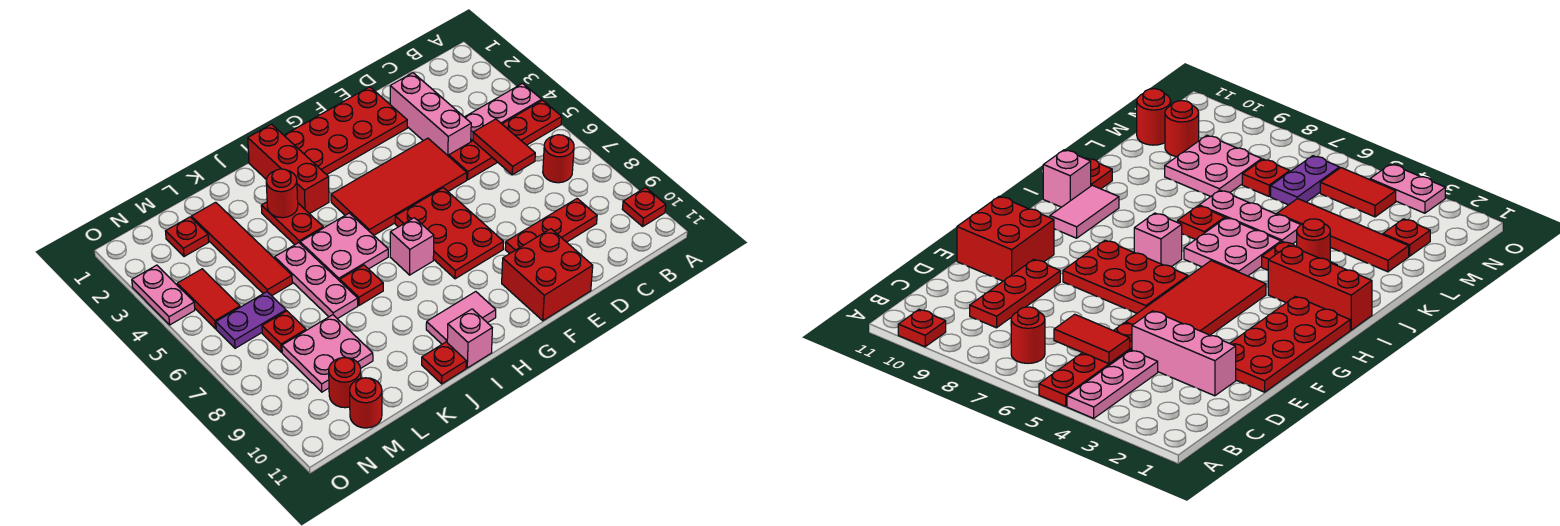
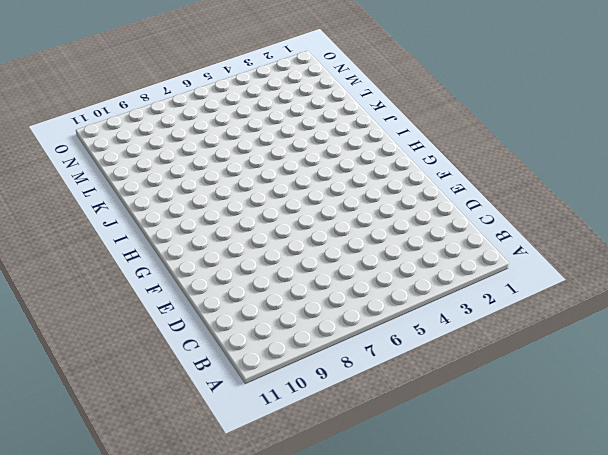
none -> pink plate A4:C4 level 1
none -> red plate A5:D5 level 1
none -> red plate A10 level 1
none -> red round brick B7 level 1

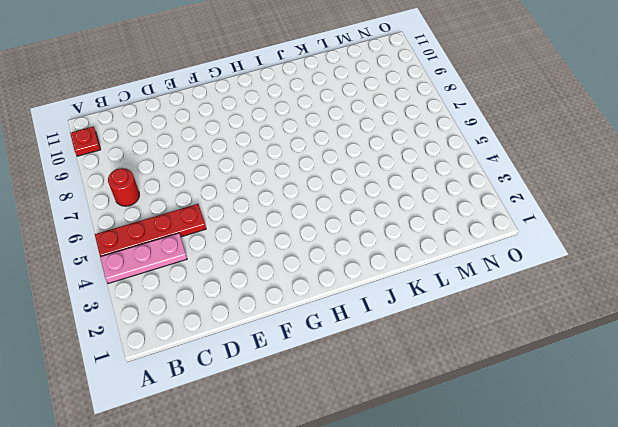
none -> red plate C9:E9 level 1
none -> pink brick D2:D4 level 1
none -> red plate E1:H2 level 1
none -> red tile E4:H5 level 1

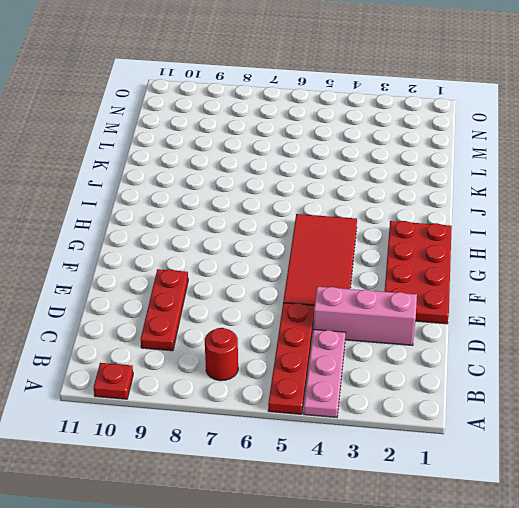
none -> red brick E10:F11 level 1
none -> red plate F6:G8 level 1
none -> pink brick H7 level 1
none -> pink tile H10:I10 level 1

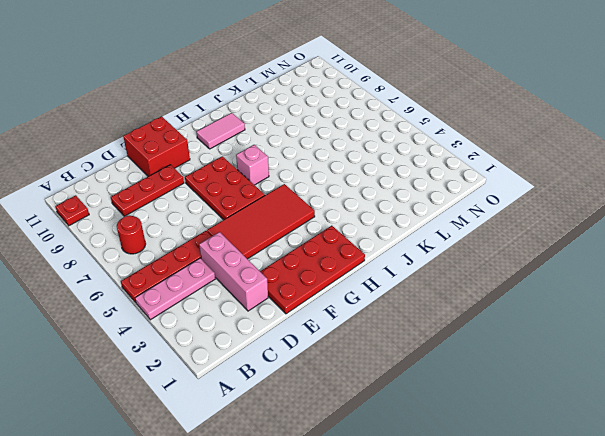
none -> red brick I1:I3 level 1
none -> pink plate I5:J6 level 1
none -> pink brick I11 level 1
none -> red plate J3:J4 level 1

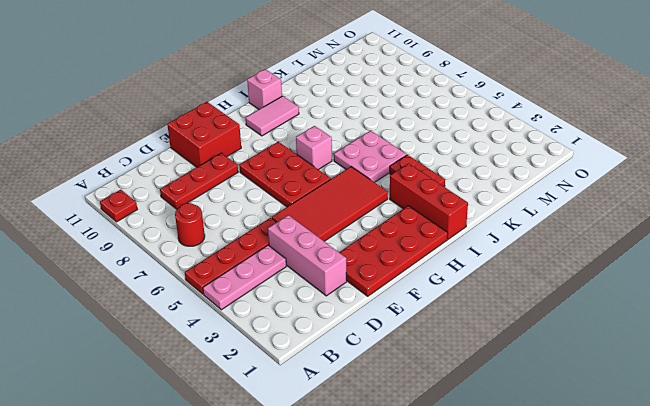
none -> red plate J7 level 1
none -> red plate J11 level 1
none -> pink plate K5:K7 level 1
none -> red tile L2:L5 level 1

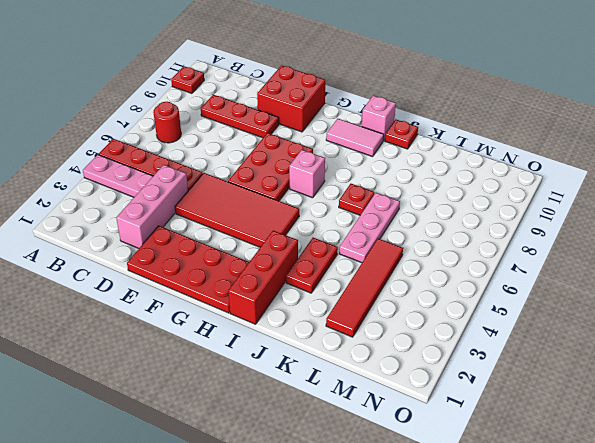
none -> pink plate I5:J6 level 1
none -> pink plate L8:M9 level 1
none -> red plate M2 level 1
none -> purple plate M6:N6 level 1

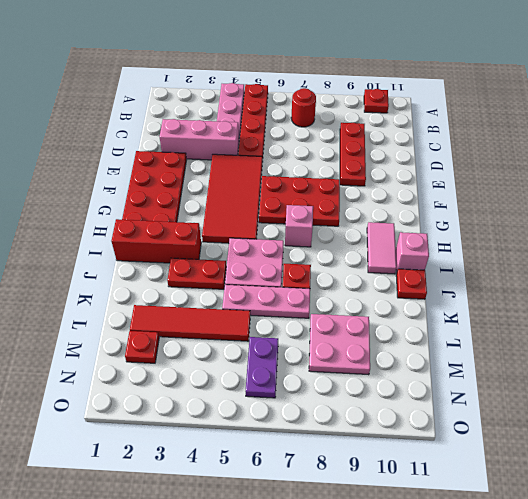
none -> red brick E10:F11 level 1
none -> red plate M7 level 1
none -> red round brick M10 level 1
none -> red round brick M11 level 1

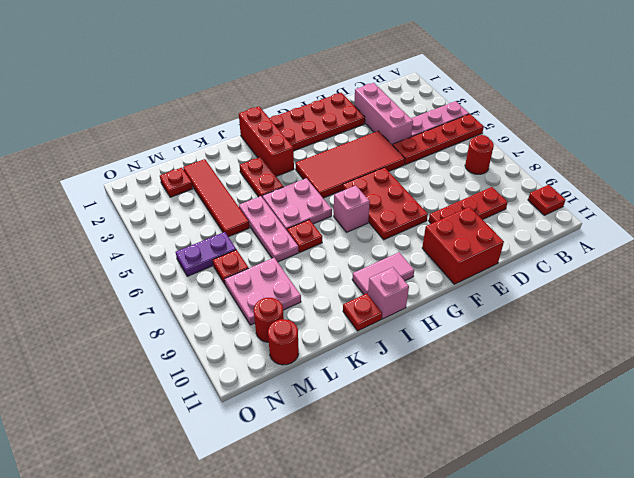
none -> red tile N4:N5 level 1
none -> pink plate O3:O4 level 1
none -> red tile C5:C6 level 2
none -> red round brick J3 level 2

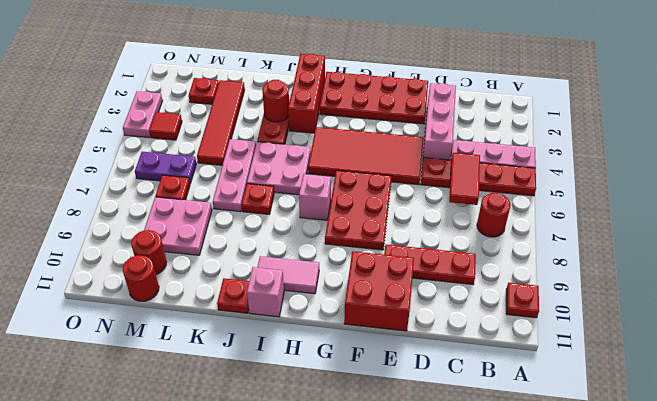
red tile N4 level 1 -> red tile N4:N5 level 1

